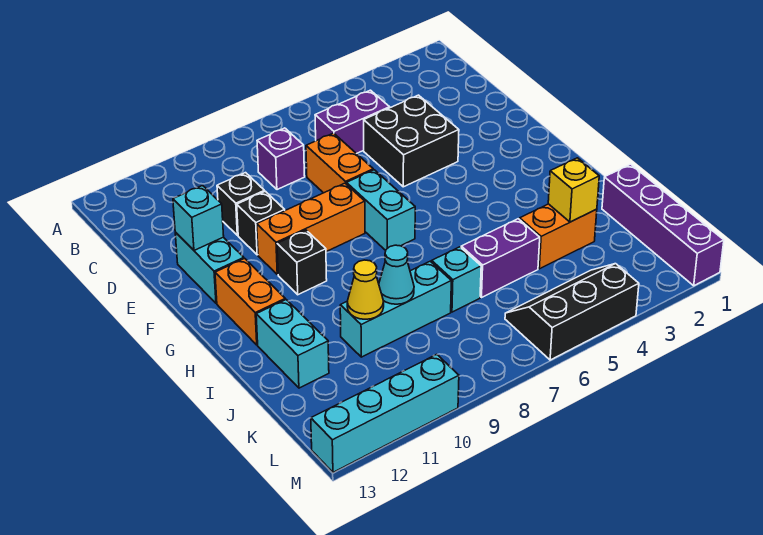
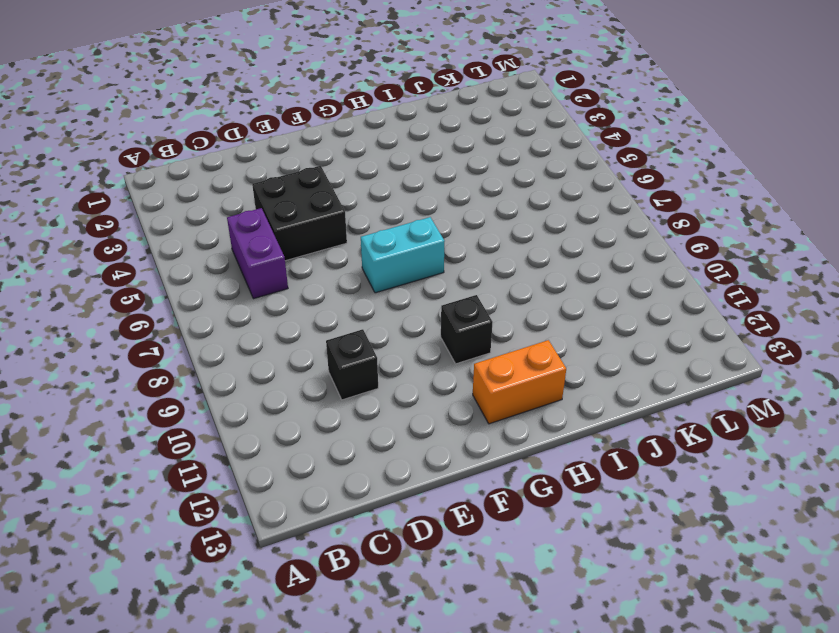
none -> purple brick C8 level 1
none -> orange brick D7:E7 level 1
none -> black brick E10 level 1

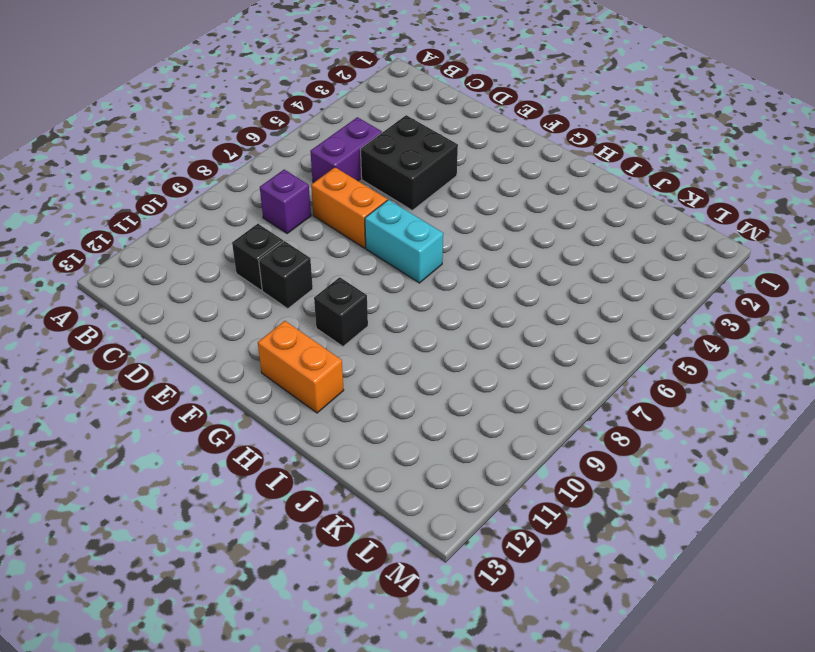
none -> cyan brick E12:F12 level 1
none -> orange brick F8:F10 level 1
none -> cyan brick I12:J12 level 1

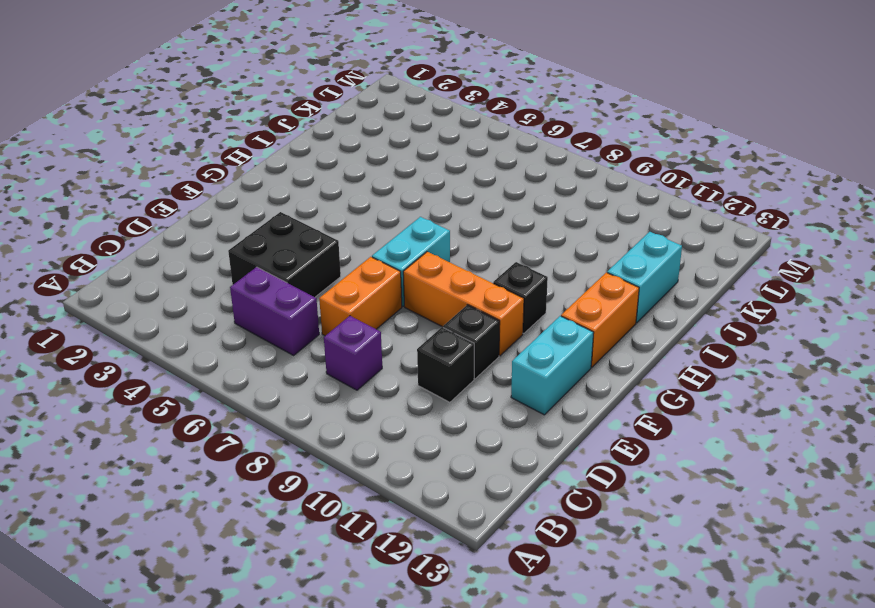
none -> purple brick J1:M1 level 1
none -> orange brick J3:J4 level 1
none -> purple brick J5:J6 level 1

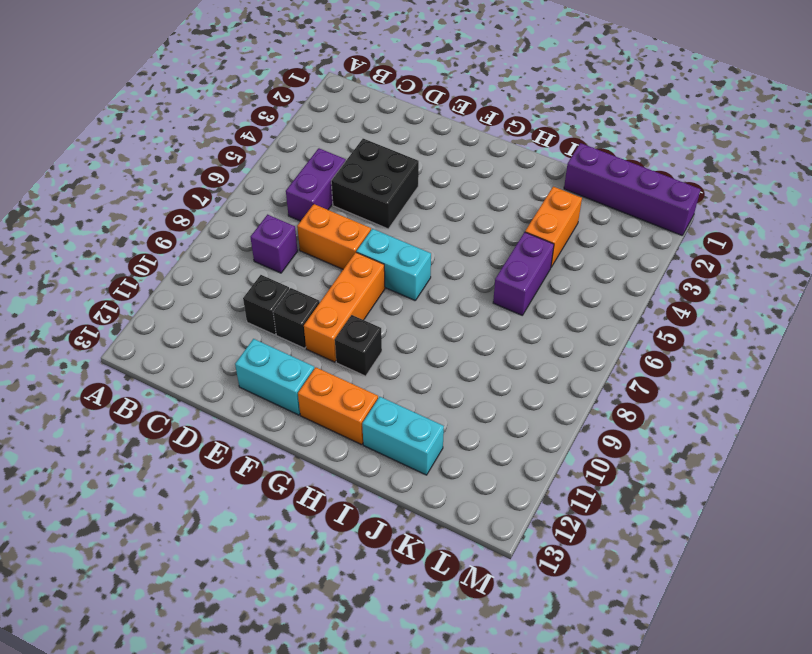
none -> cyan brick J7 level 1
none -> cyan brick J8:J10 level 1
none -> black slope L4:M6 level 1 top M

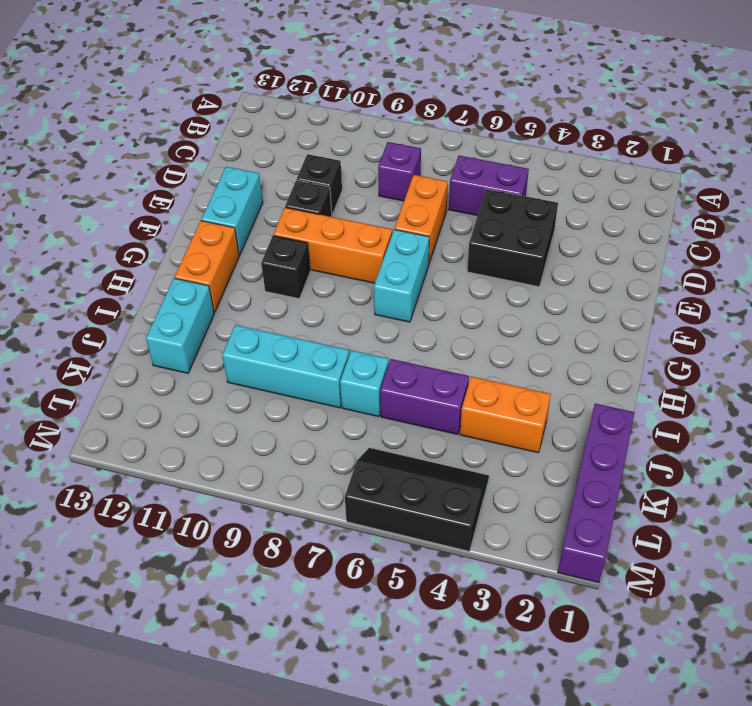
none -> cyan brick M10:M13 level 1
none -> cyan brick E12 level 2
none -> yellow brick J3 level 2

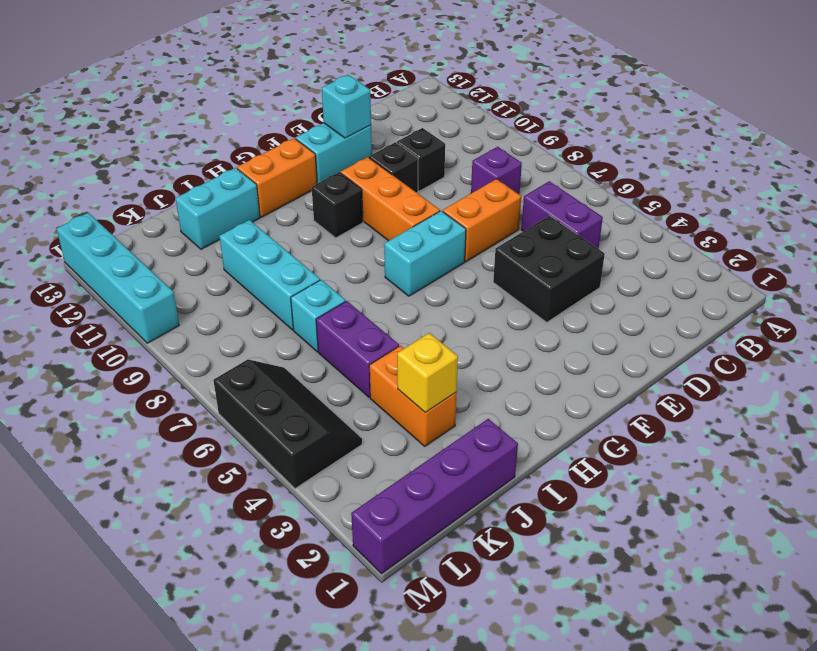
none -> cyan cone J9 level 2
none -> yellow cone J10 level 2

